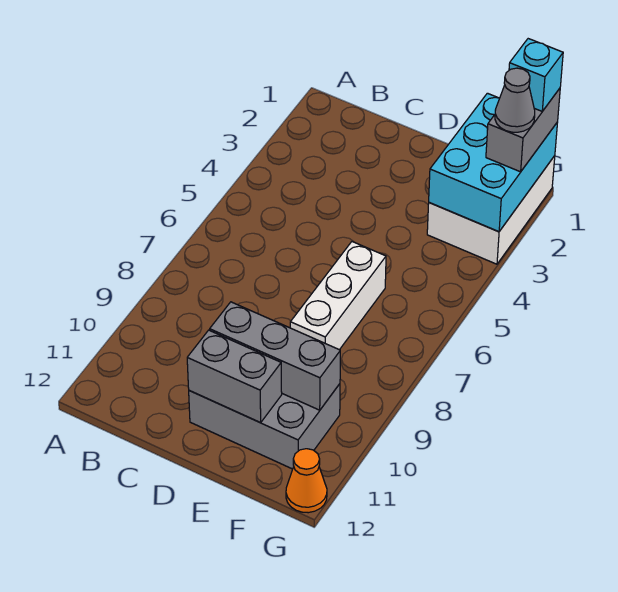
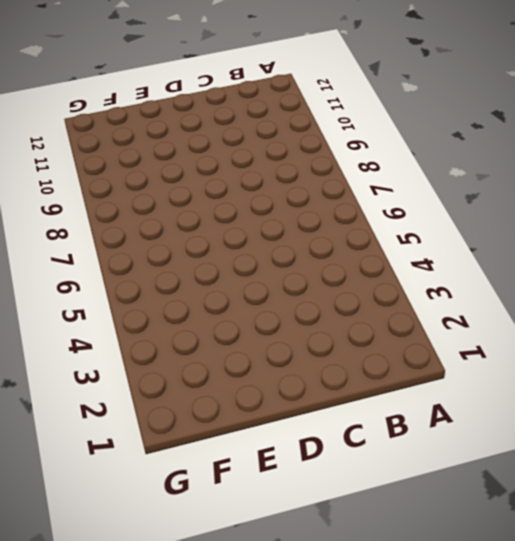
none -> grey brick D10:F11 level 1
none -> white brick E6:E8 level 1

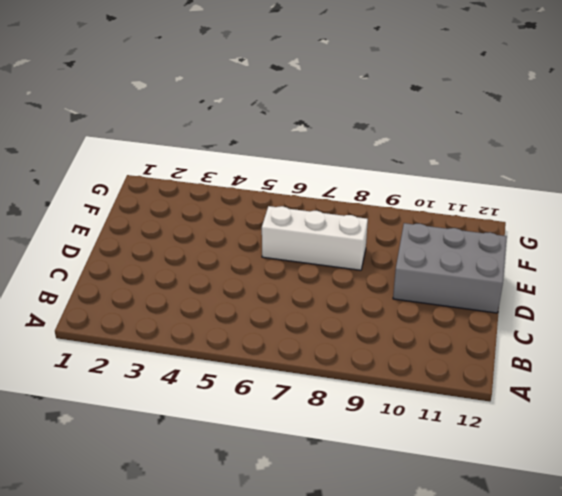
grey brick D10:E12 level 1 -> grey brick D10:F11 level 1
none -> white brick F1:G3 level 1
none -> orange cone G12 level 1

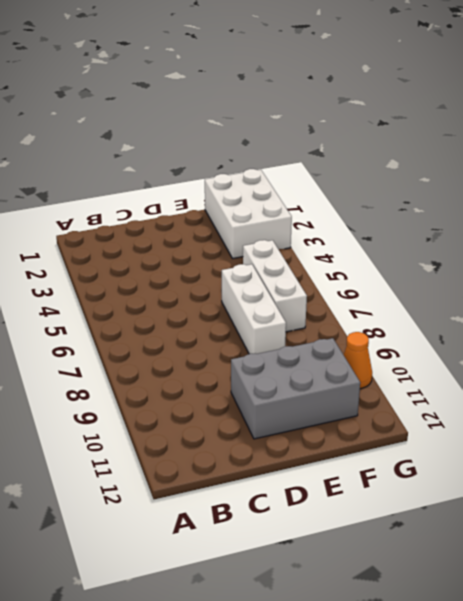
white brick F5:F7 level 1 -> none
orange cone G10 level 1 -> orange cone G12 level 1
none -> grey brick D10:F10 level 2
none -> grey brick D11:E11 level 2

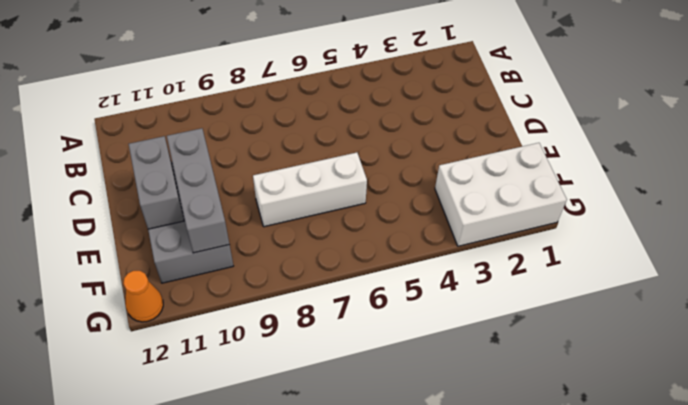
none -> cyan brick F1:G3 level 2
none -> grey brick G1:G2 level 3

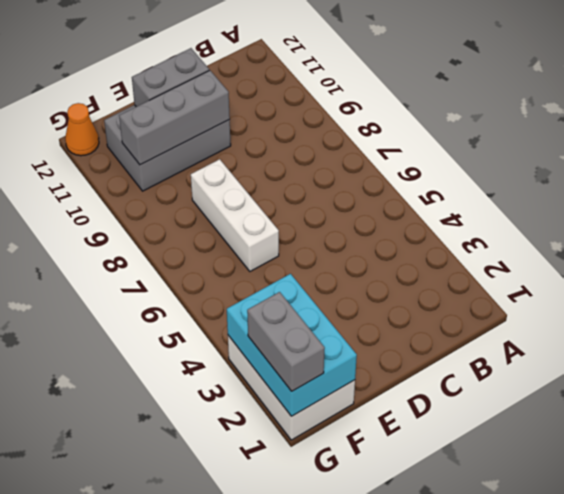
none -> cyan brick G1 level 4
none -> grey cone G2 level 4

